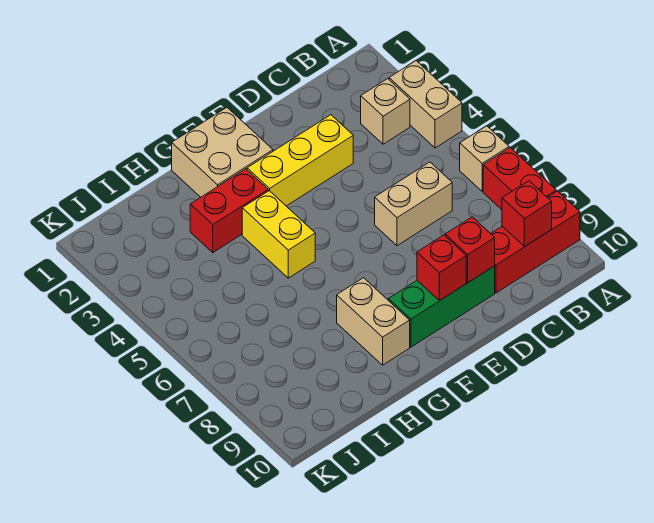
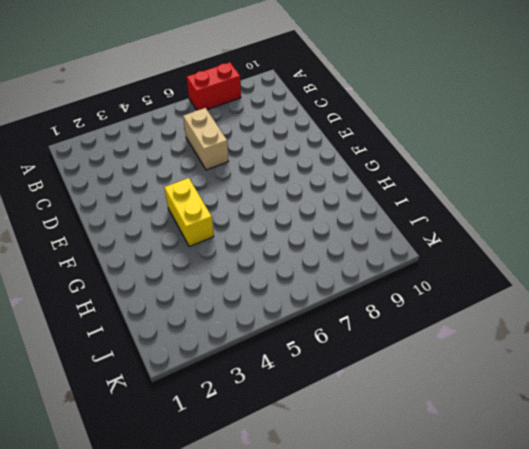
yellow brick F4:G4 level 1 -> yellow brick G4:G5 level 1
none -> tan brick A3:A4 level 1
none -> tan brick A6 level 1
none -> red brick A9:C9 level 1

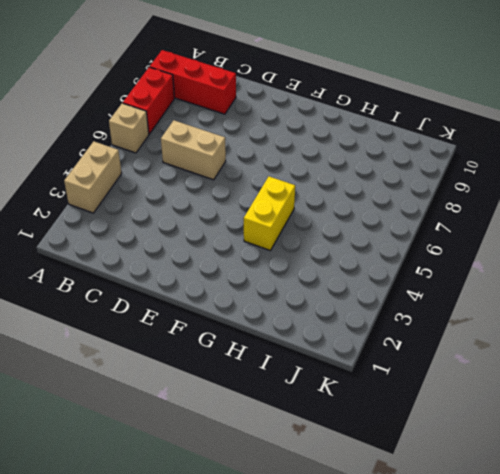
none -> tan brick B3 level 1
none -> yellow brick D3:F3 level 1
none -> green brick D9:F9 level 1

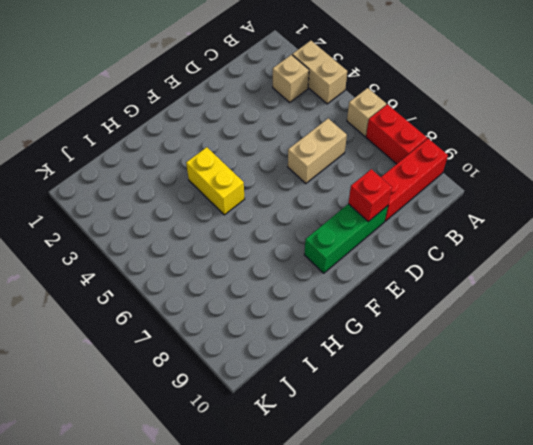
none -> yellow brick D3:F3 level 1
none -> tan brick F1:G2 level 1
none -> red brick G3:H3 level 1

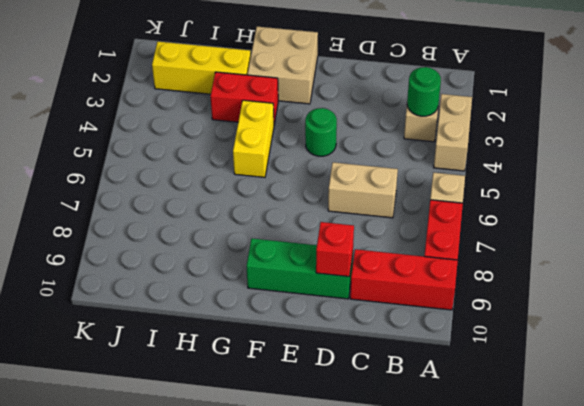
green round brick B3 level 2 -> none
green round brick E4 level 1 -> none
yellow brick H2:J2 level 1 -> yellow brick D3:F3 level 1
none -> tan brick G8:G9 level 1
none -> red brick B9 level 2
none -> red brick E9 level 2

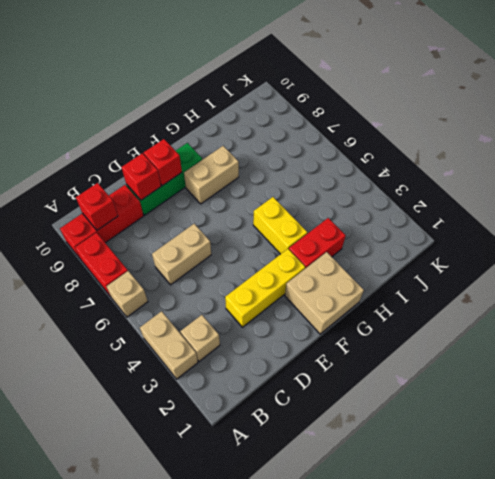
tan brick F8:G8 level 1 -> tan brick G8:G9 level 1

